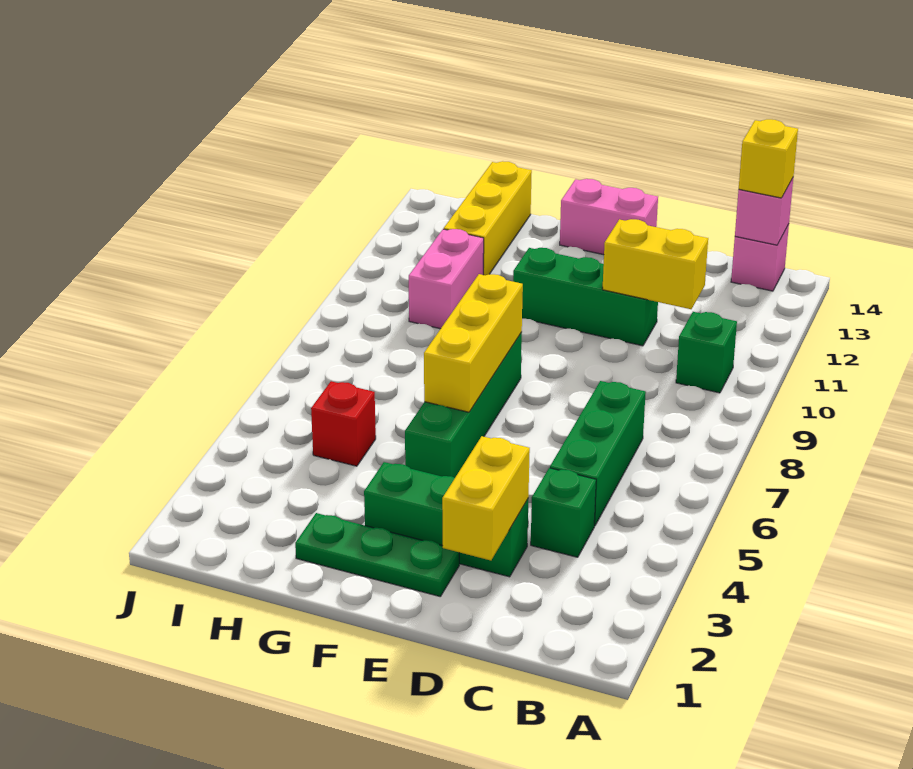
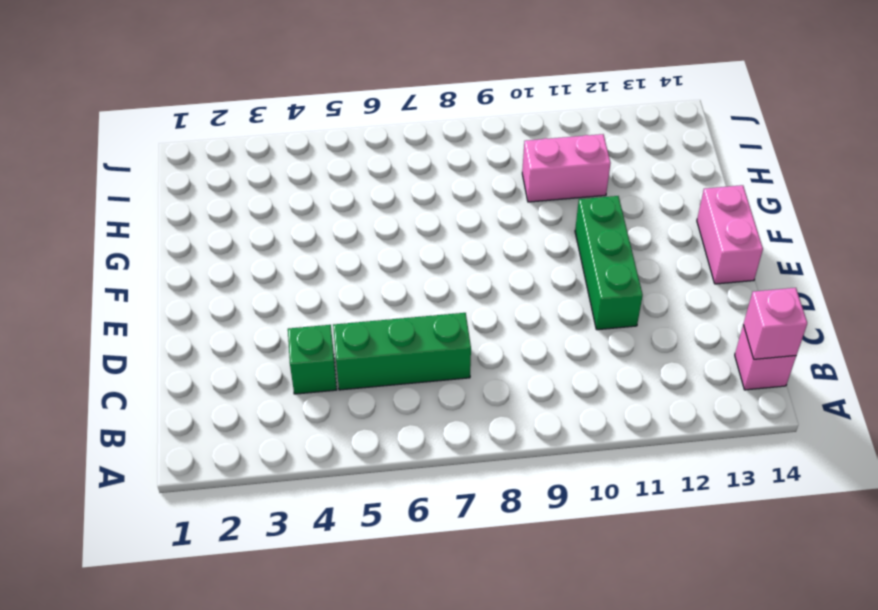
none -> green brick B10 level 1
none -> green brick D3:F3 level 1
none -> green plate E2:G2 level 1

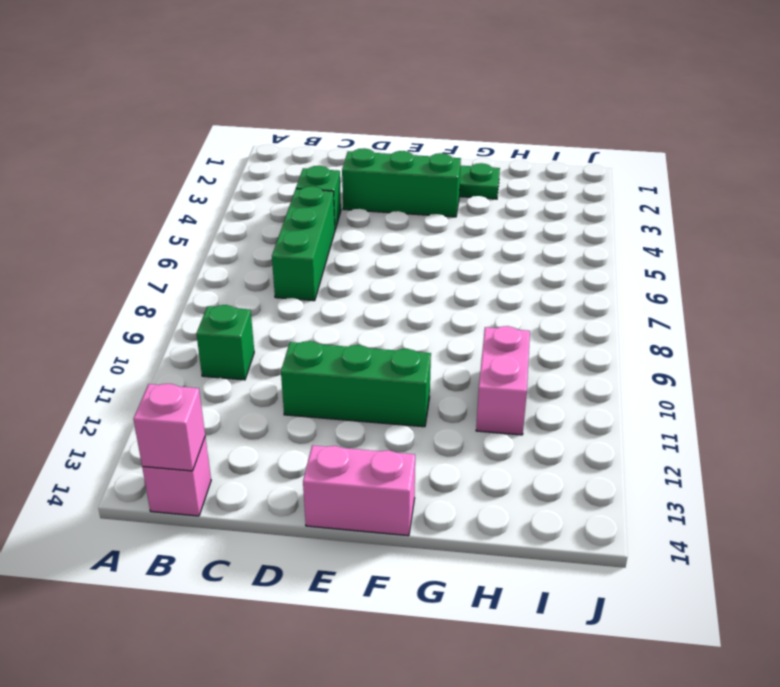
none -> green brick F5:F8 level 1
none -> red brick H5 level 1
none -> yellow brick H12:H14 level 1

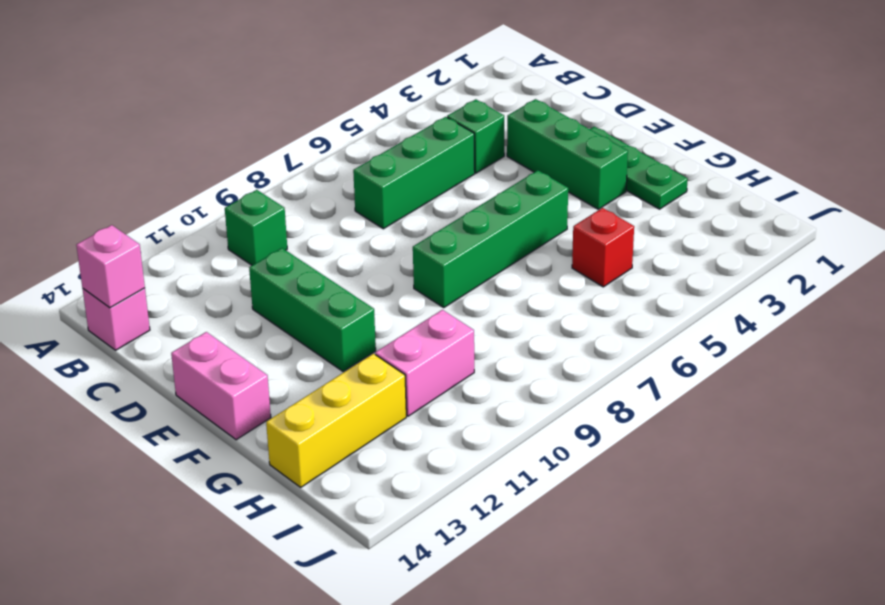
none -> yellow brick C11:D11 level 2
none -> yellow brick D2:D3 level 2
none -> yellow brick F6:F8 level 2

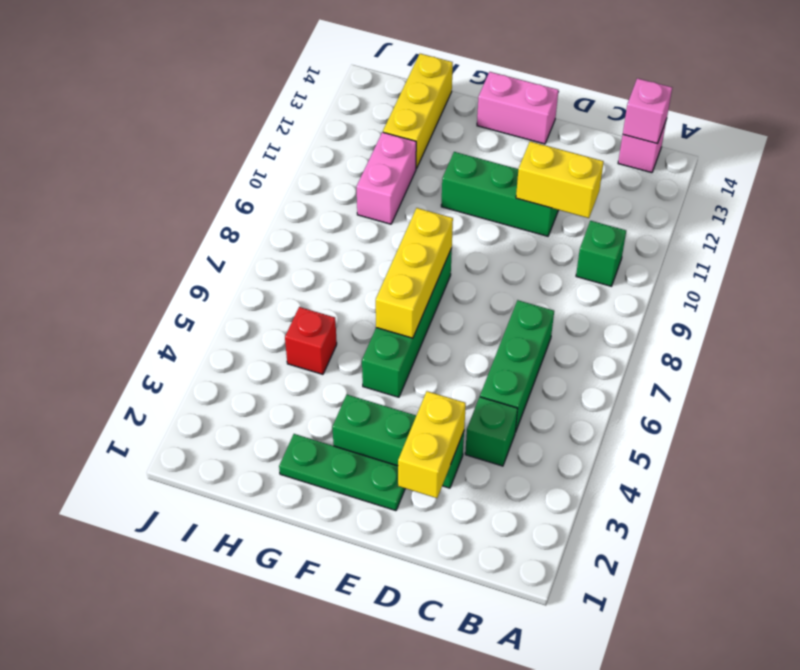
none -> yellow brick B14 level 3

